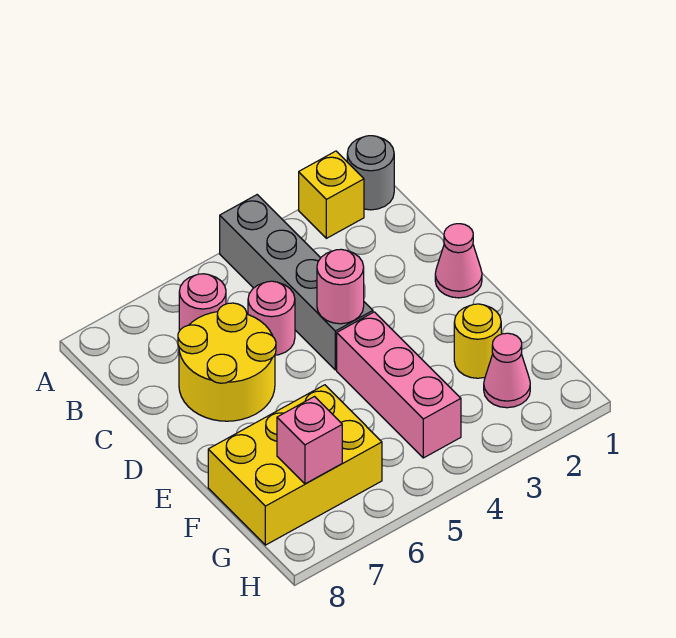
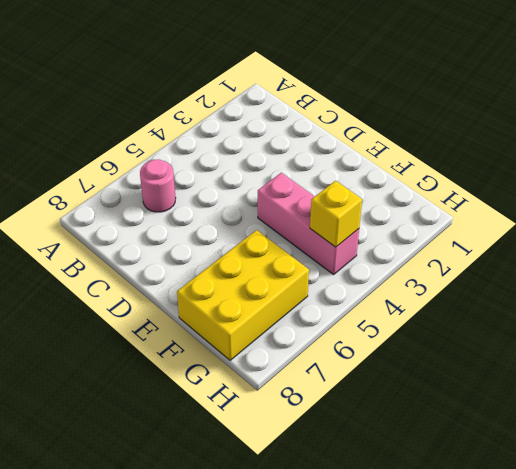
yellow brick G4 level 2 -> yellow brick A2 level 1
none -> grey round brick A1 level 1
none -> grey brick A4:D4 level 1
none -> pink round brick C5 level 1

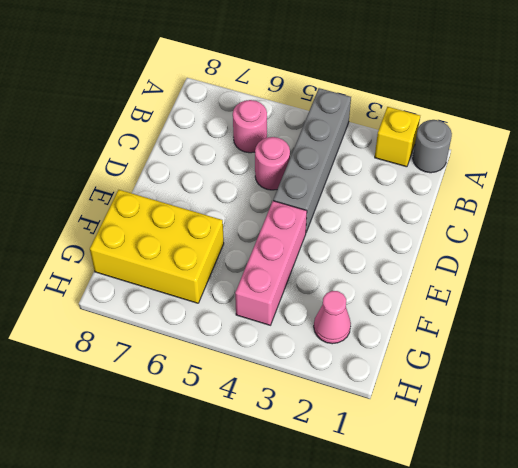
none -> yellow round brick C6:D7 level 1
none -> pink cone D1 level 1
none -> yellow round brick F2 level 1

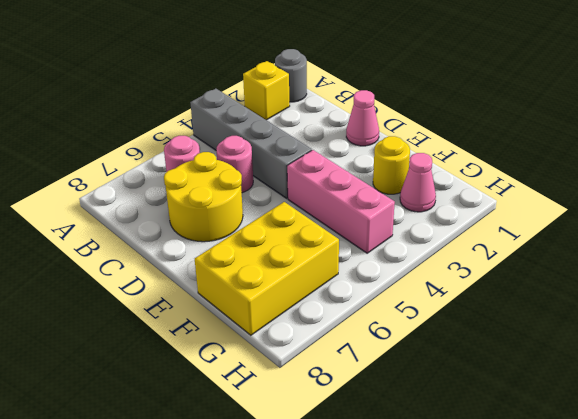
none -> pink round brick D4 level 2
none -> pink brick G7 level 2

